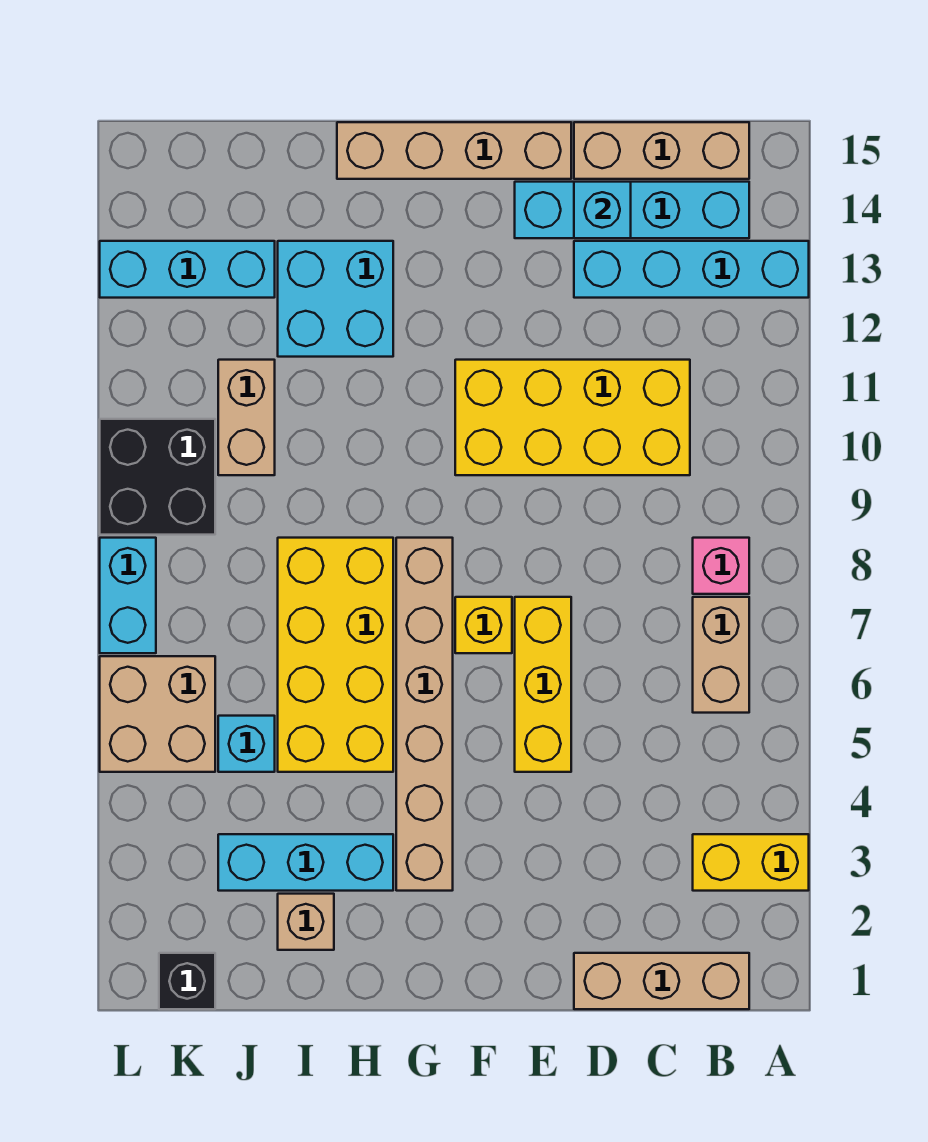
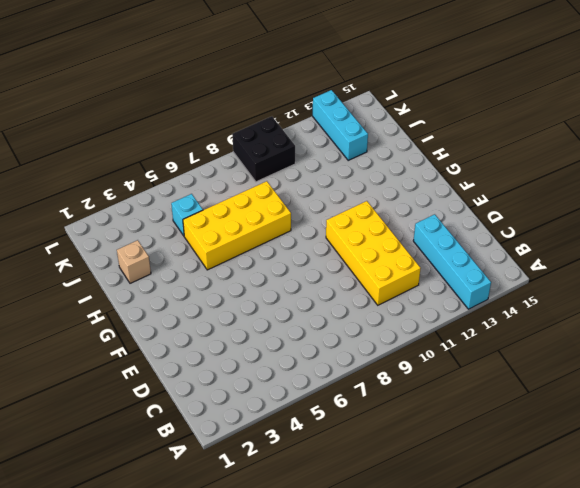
none -> yellow brick A3:B3 level 1
none -> tan brick B1:D1 level 1
none -> tan brick B6:B7 level 1

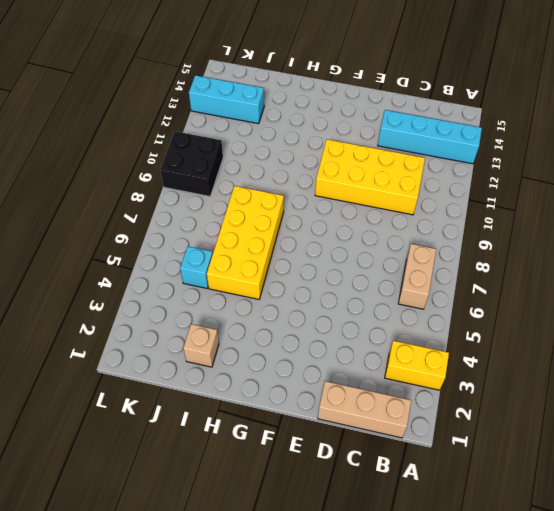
none -> pink brick B8 level 1
none -> cyan brick B14:E14 level 1
none -> tan brick B15:D15 level 1

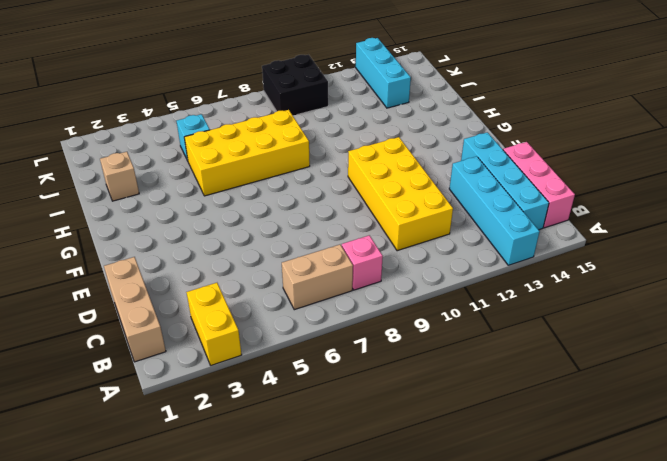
pink brick B15:D15 level 1 -> tan brick B15:D15 level 1
none -> yellow brick E5:E7 level 1
none -> tan brick E15:H15 level 1
none -> yellow brick F7 level 1

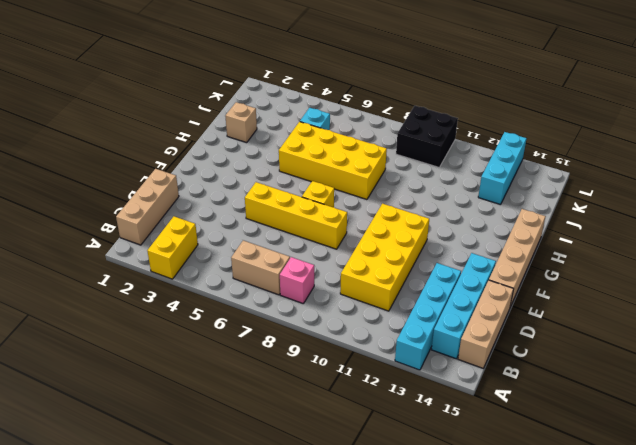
yellow brick E5:E8 level 1 -> yellow brick E5:E7 level 1
none -> tan brick G3:G8 level 1
none -> cyan brick H3:J3 level 1
none -> cyan brick H12:I13 level 1

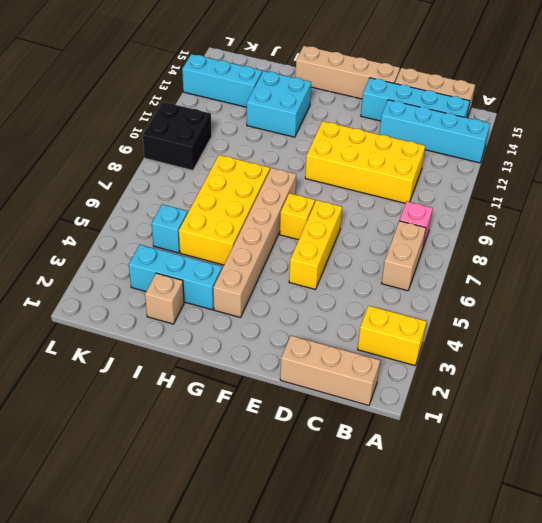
none -> tan brick J10:J11 level 1
none -> black brick K1 level 1
none -> tan brick K5:L6 level 1

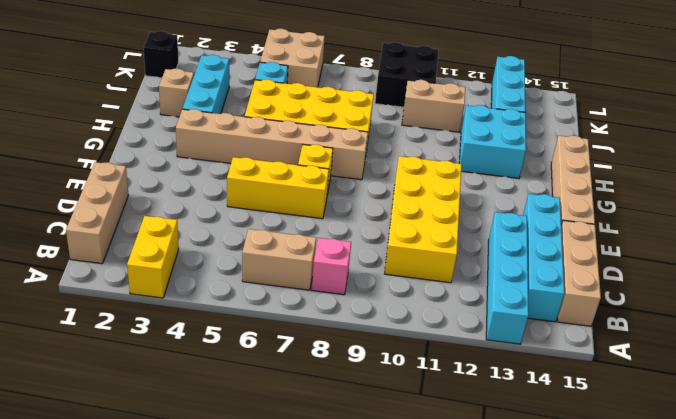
none -> cyan brick L7:L8 level 1
none -> cyan brick D14 level 2

